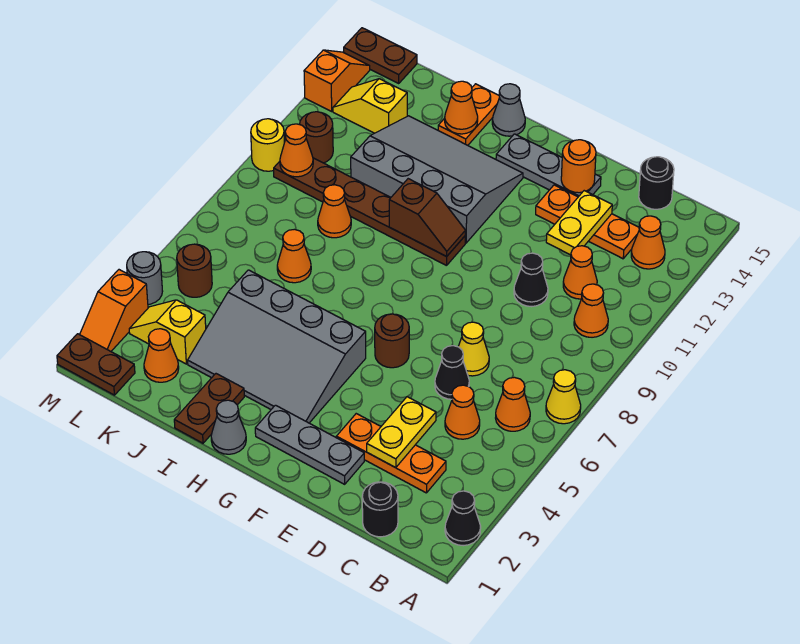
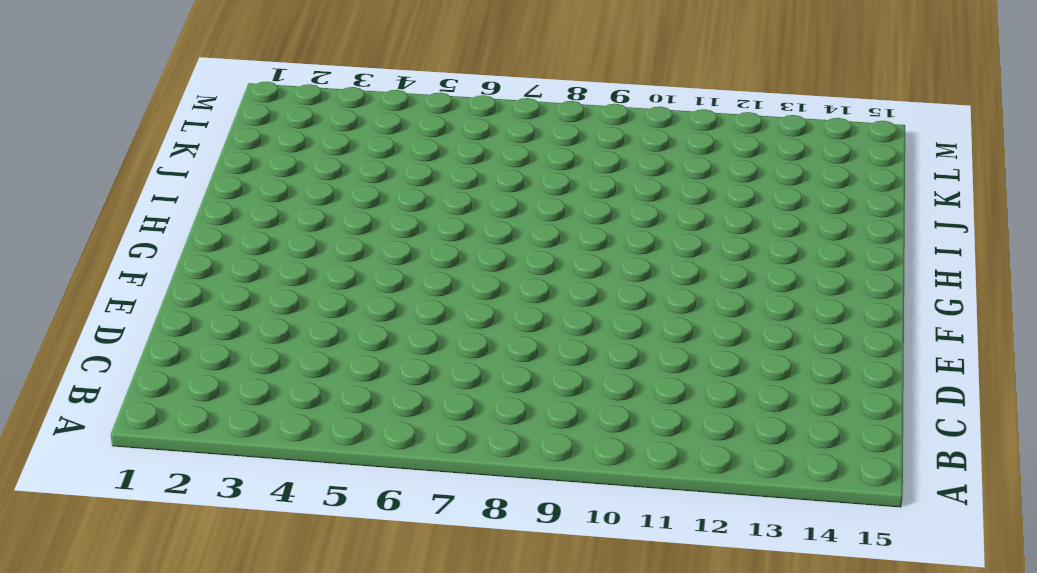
none -> black cone A2 level 1
none -> yellow cone A7 level 1
none -> orange cone B6 level 1
none -> orange cone B10 level 1

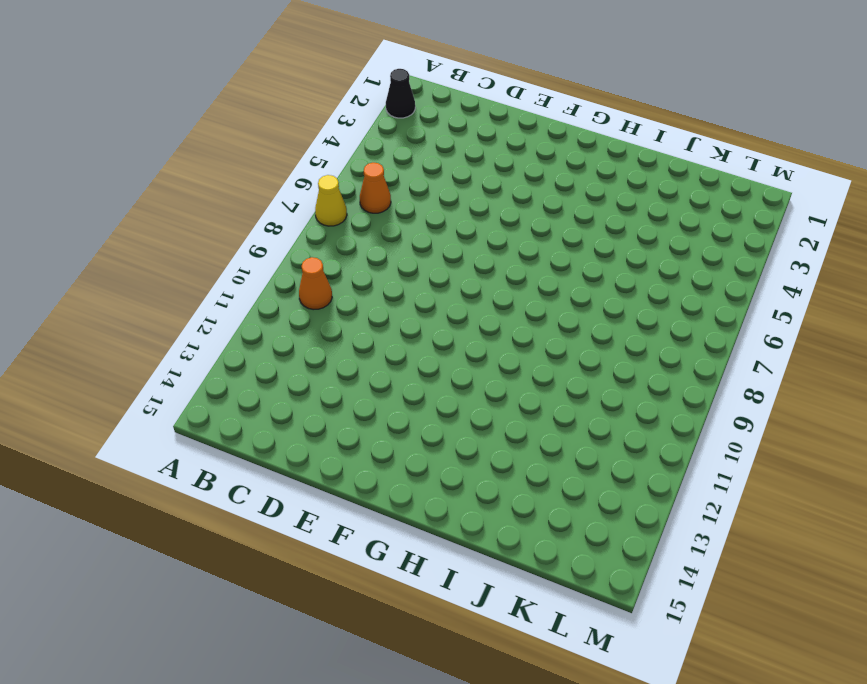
none -> orange cone B13 level 1
none -> black round brick C1 level 1
none -> orange plate C3:E3 level 1
none -> orange cone C5 level 1

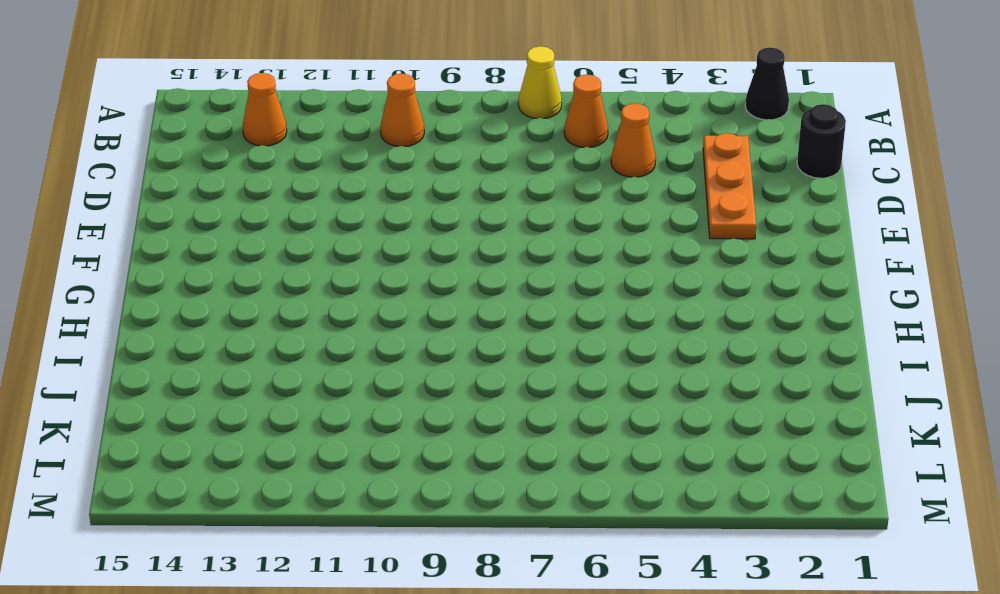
none -> orange cone C11 level 1
none -> orange plate C13:E13 level 1
none -> black round brick C15 level 1
none -> black cone D6 level 1

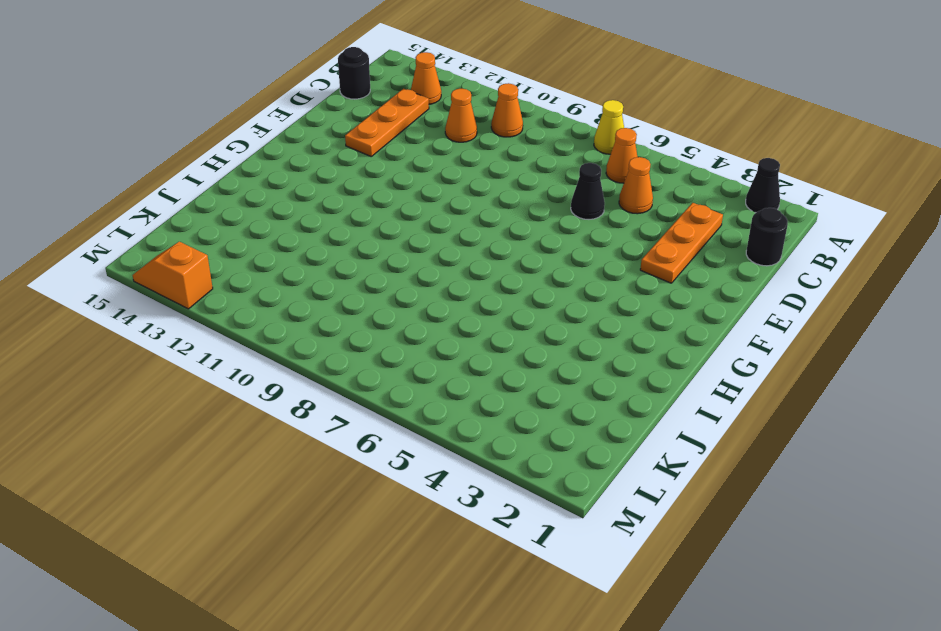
none -> yellow cone D7 level 1
none -> black cone D10 level 1
none -> grey plate E2:G2 level 1
none -> grey plate E14:G14 level 1

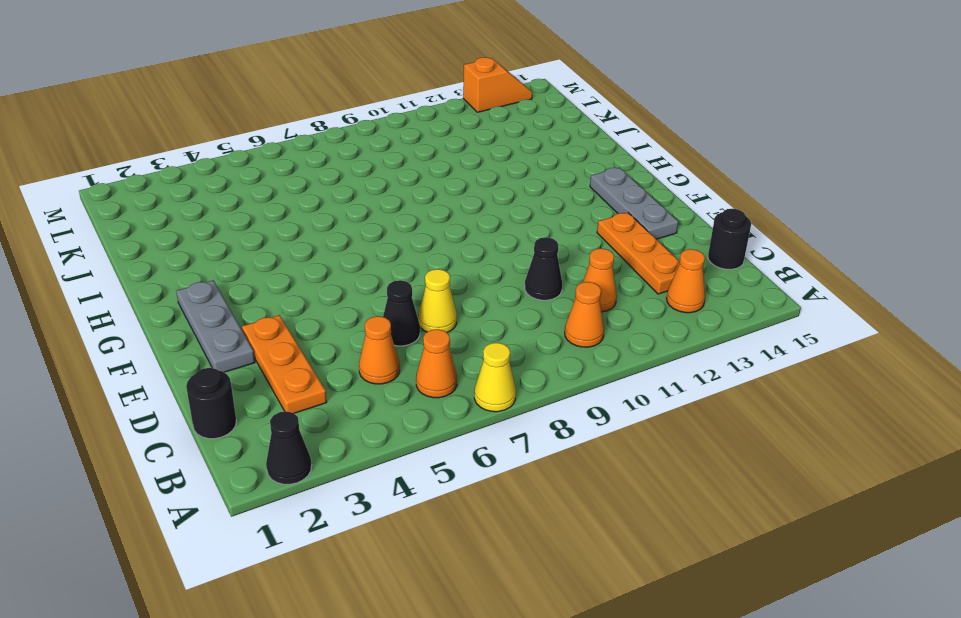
none -> brown round brick F6 level 1
none -> grey slope G3:J5 level 1 top 5
none -> brown plate G10:L10 level 1
none -> grey slope G11:J13 level 1 top 11

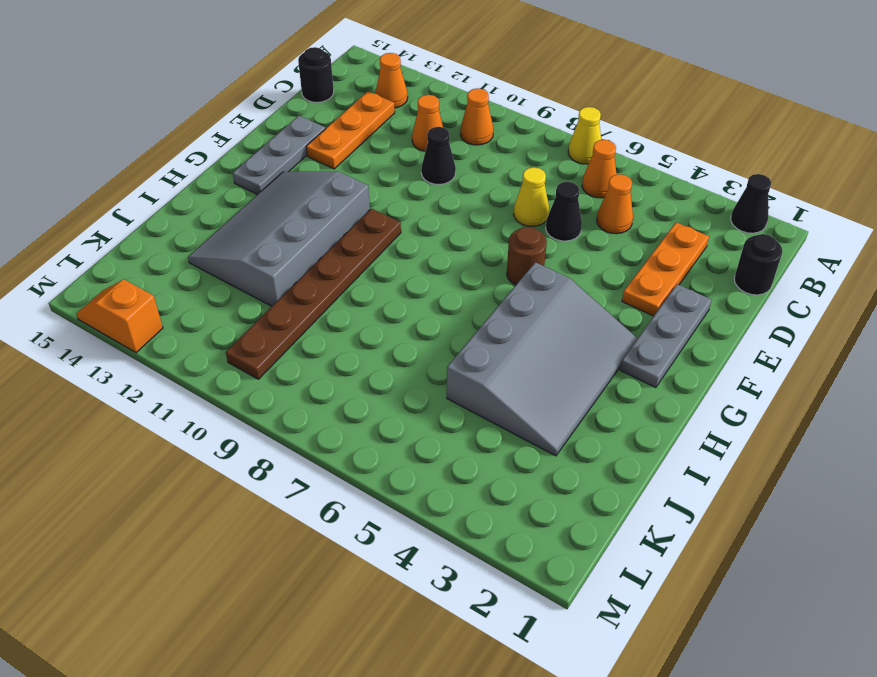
none -> grey cone H1 level 1
none -> grey cone H15 level 1
none -> brown plate I1:I2 level 1
none -> orange plate I14:I15 level 1

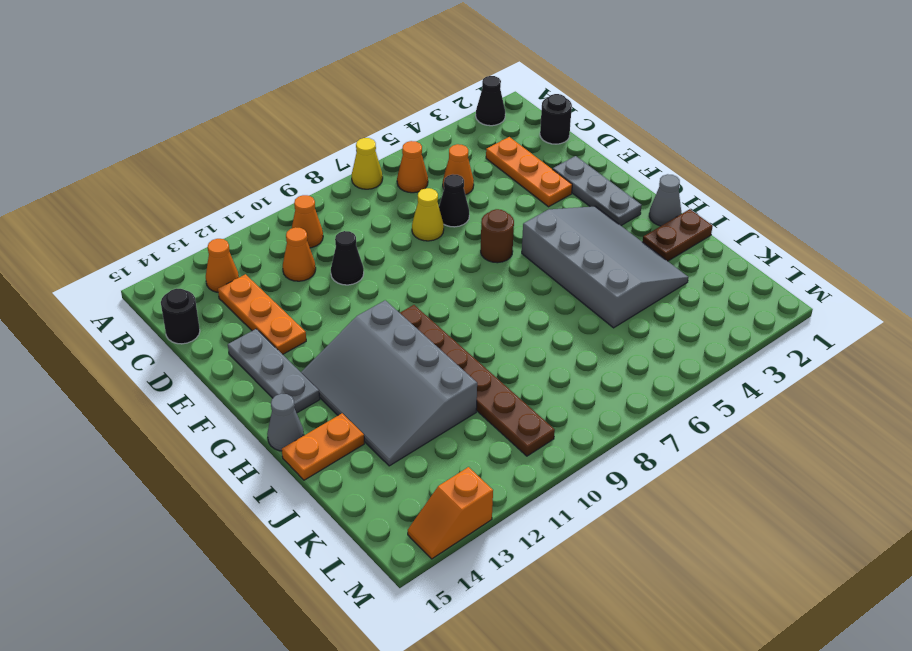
none -> orange cone J7 level 1
none -> orange cone J9 level 1
none -> orange cone K2 level 1
none -> yellow slope K3:L3 level 1 top K

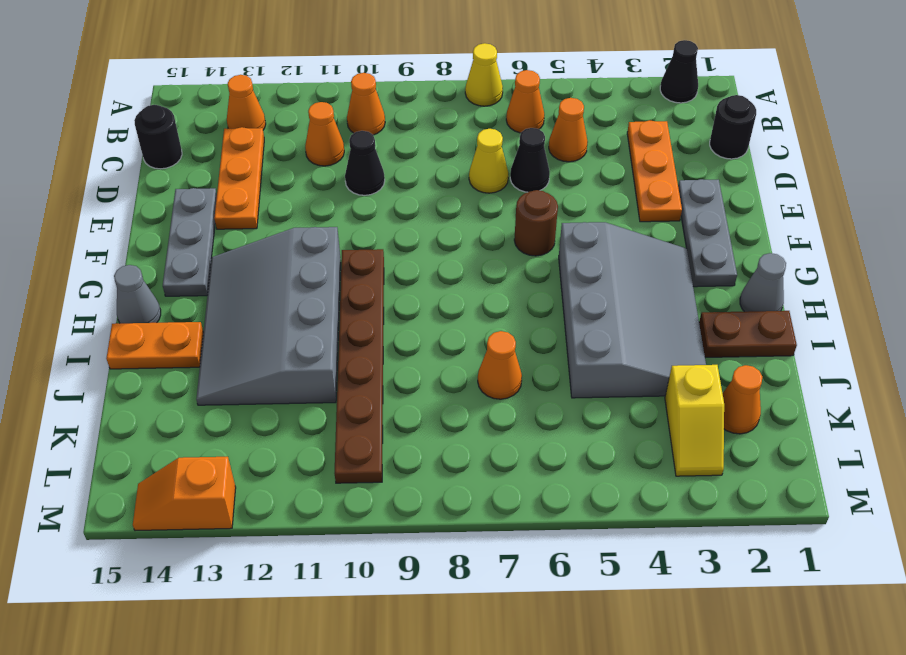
none -> orange cone J9 level 1
none -> yellow slope K13:L13 level 1 top K
none -> brown plate L1:M1 level 1
none -> brown round brick L5 level 1

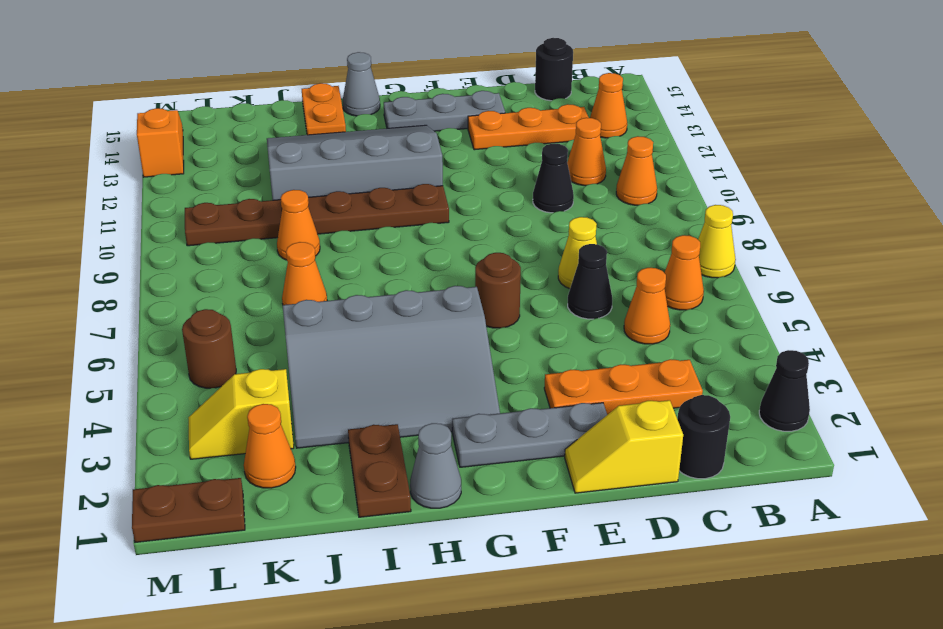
yellow slope D1:E1 level 1 top D -> yellow slope K13:L13 level 1 top K
none -> brown round brick L11 level 1
none -> brown plate L15:M15 level 1
none -> orange slope M2:M3 level 1 top 3
none -> grey round brick M4 level 1

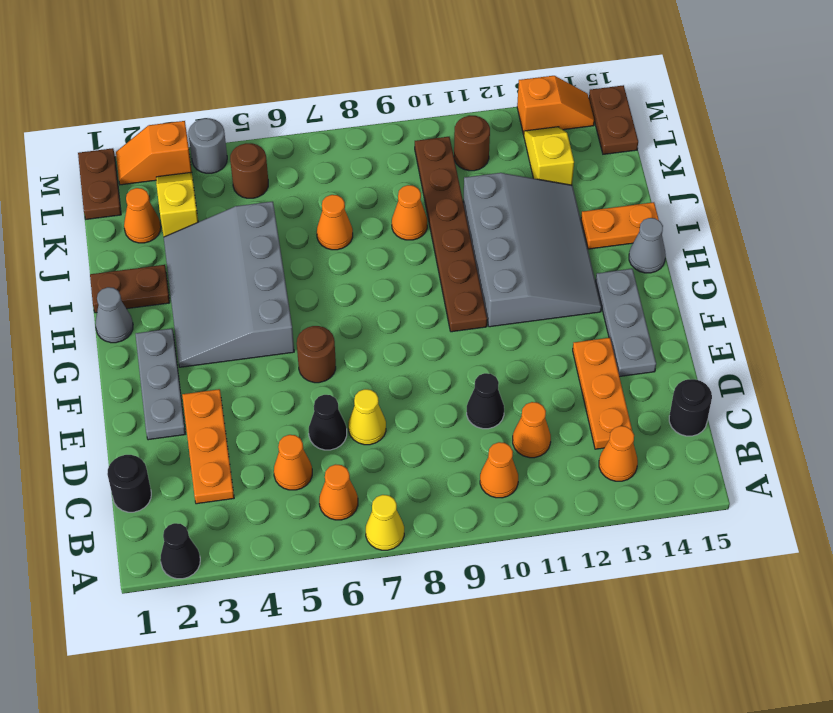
none -> yellow round brick M10 level 1
none -> yellow plate D3:D4 level 2
none -> yellow plate D12:D13 level 2
none -> orange round brick E14 level 2

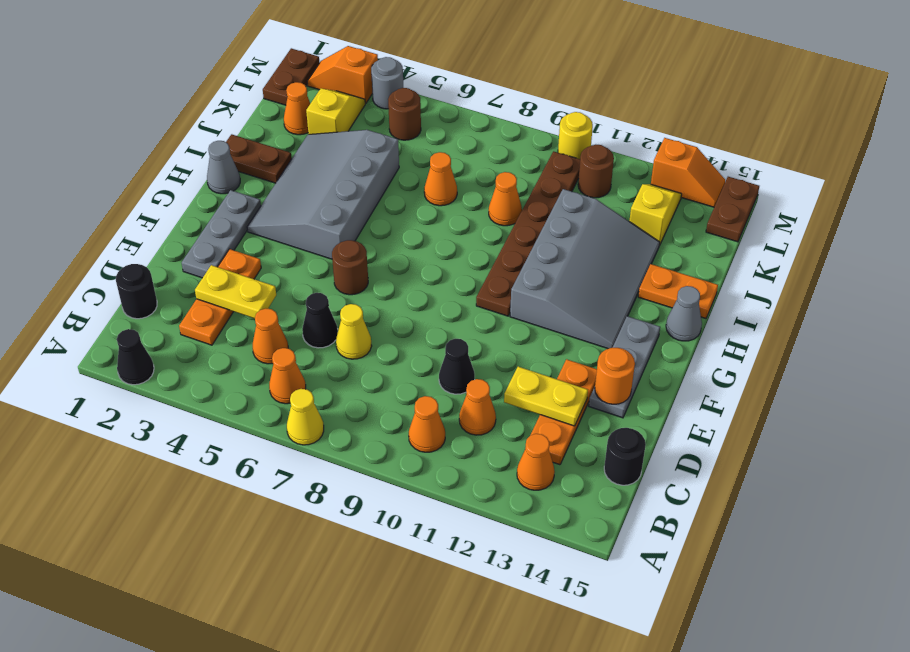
none -> brown slope G10:H10 level 2 top H
none -> orange cone I14 level 2
none -> orange cone L10 level 2

